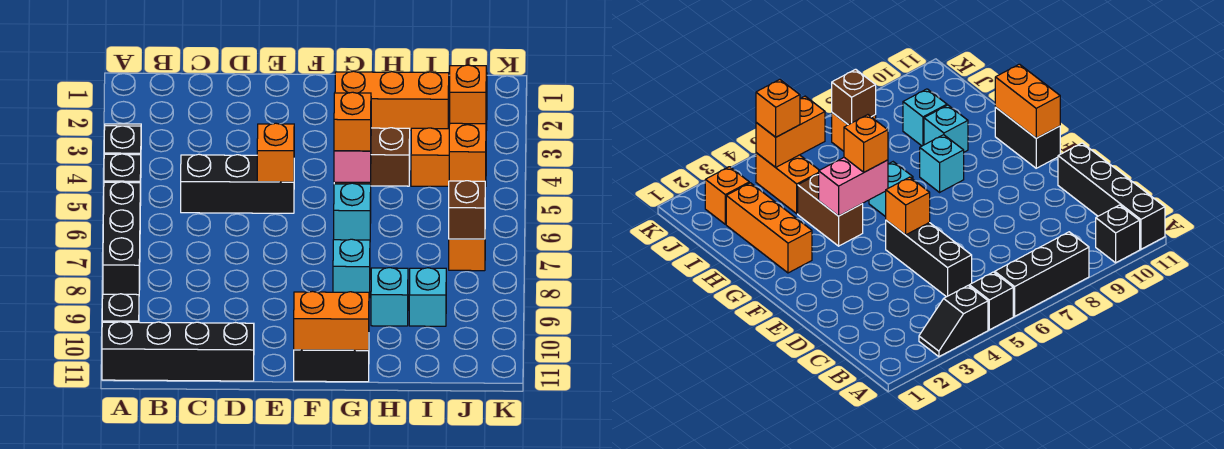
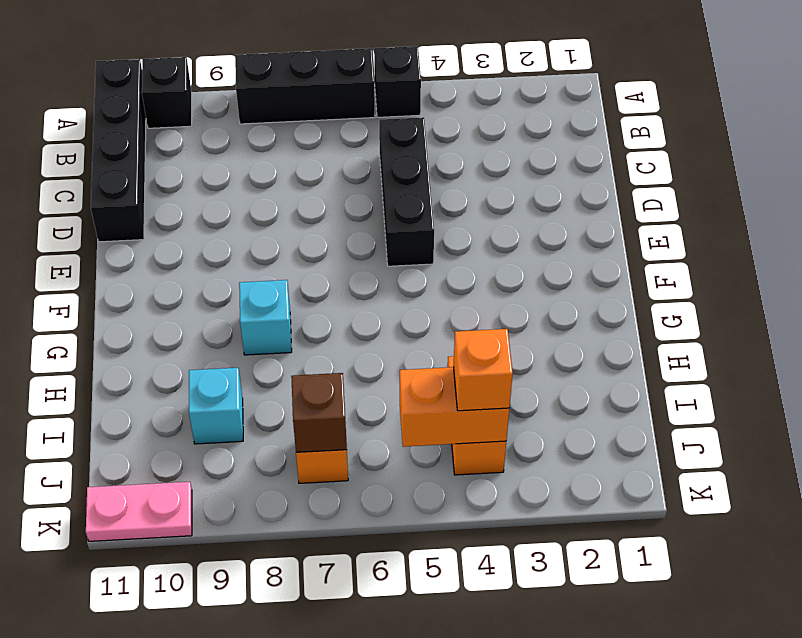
pink plate K10:K11 level 1 -> none
none -> black slope A3:A4 level 1 top 4
none -> black brick F11:G11 level 1
none -> orange brick G2:I2 level 1

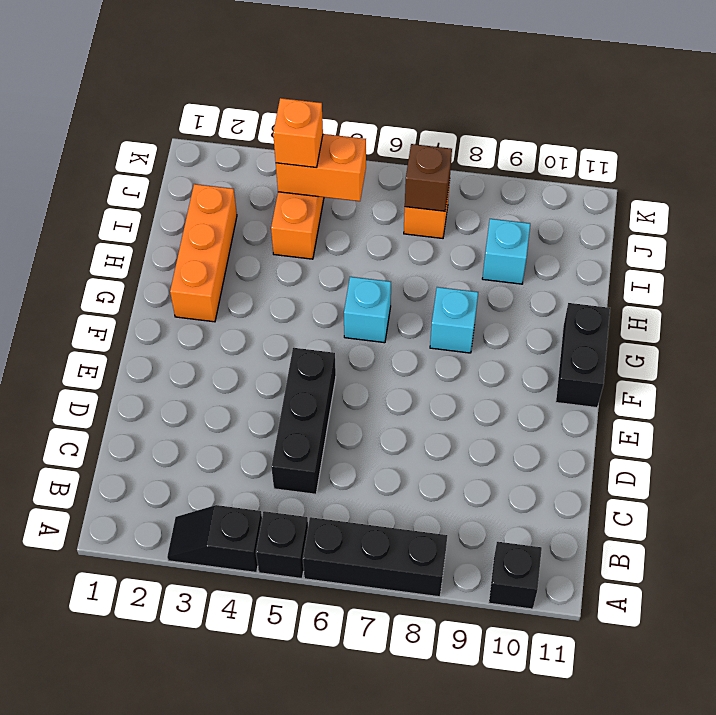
none -> black brick A11:D11 level 1
none -> brown brick G4:H4 level 1
none -> cyan brick H9 level 1

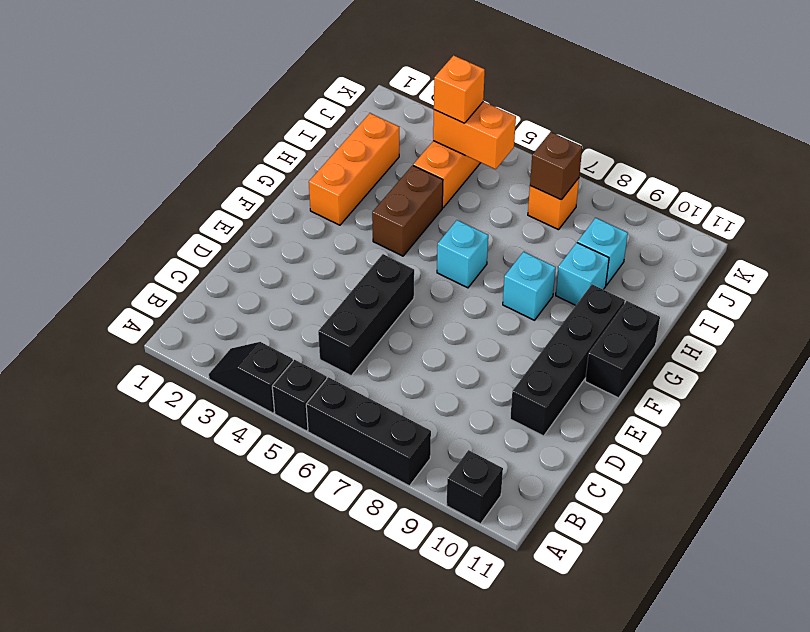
black brick D10:G10 level 1 -> black brick A11:D11 level 1
none -> orange brick J2 level 1
none -> orange brick E5 level 2
none -> orange brick F11:G11 level 2

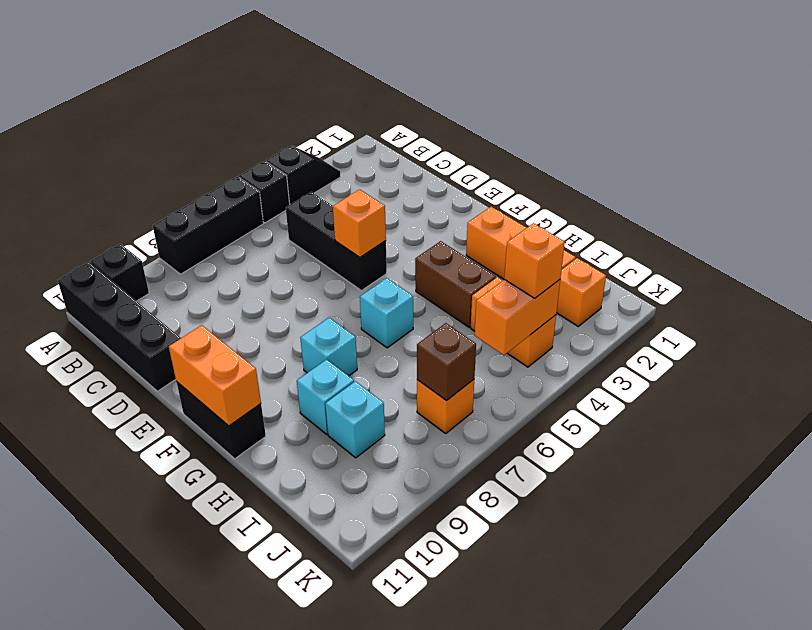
none -> pink brick G4:G5 level 2
none -> orange brick G5 level 3

